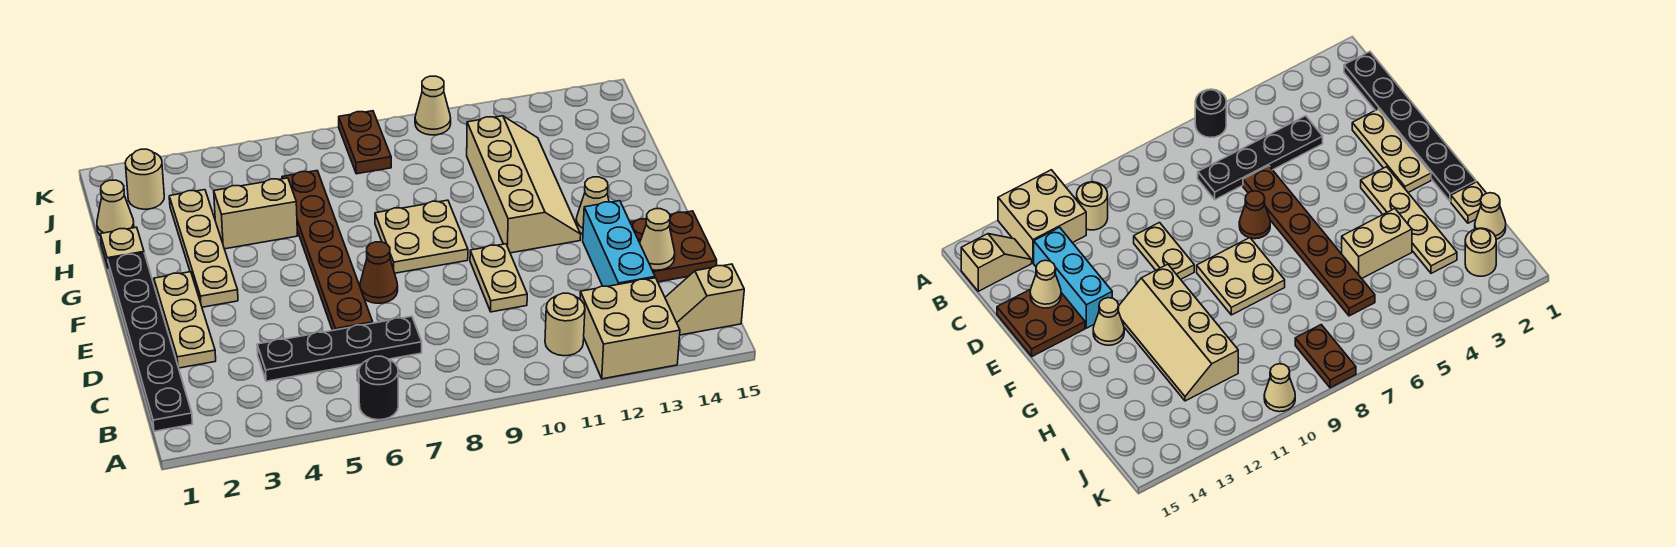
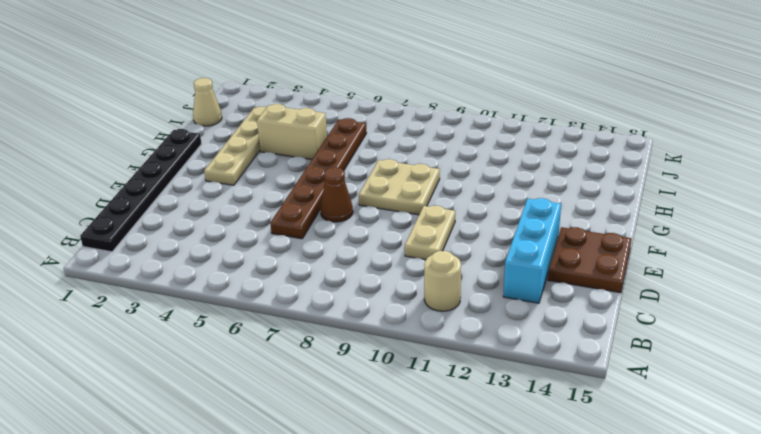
none -> black round brick A6 level 1
none -> tan brick A12:B13 level 1
none -> tan slope B14:B15 level 1 top 15

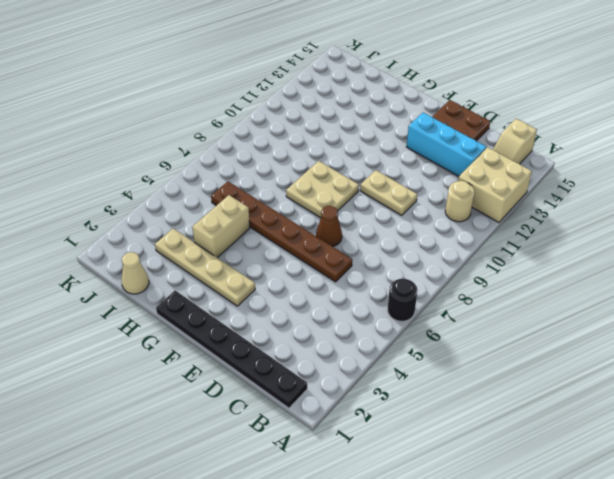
none -> black plate C4:C7 level 1
none -> tan plate D2:F2 level 1
none -> tan slope F11:I12 level 1 top 11

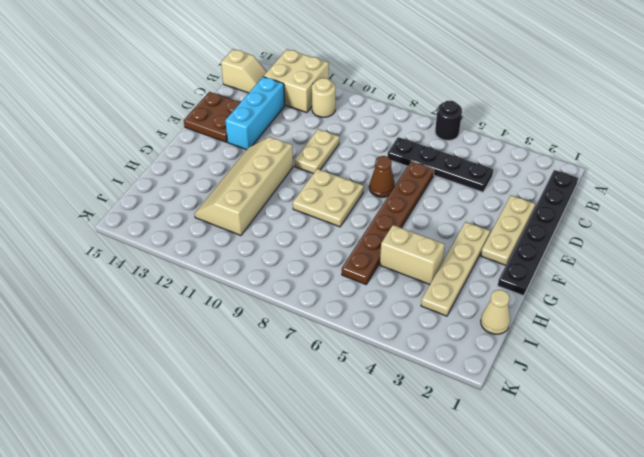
none -> tan cone F13 level 1
none -> tan plate H1 level 1
none -> tan round brick J2 level 1

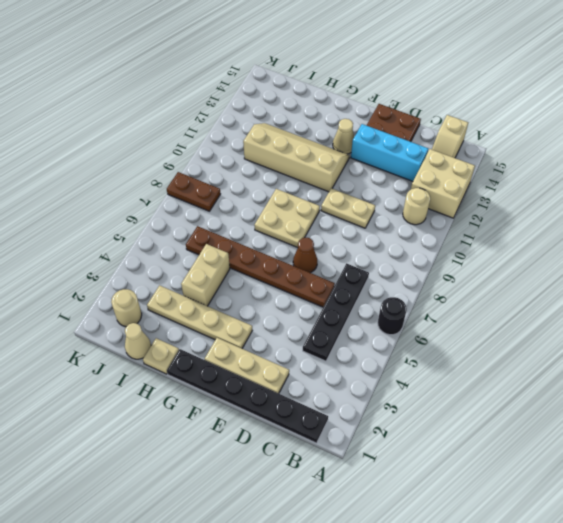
none -> tan cone K10 level 1
none -> tan cone D14 level 2

